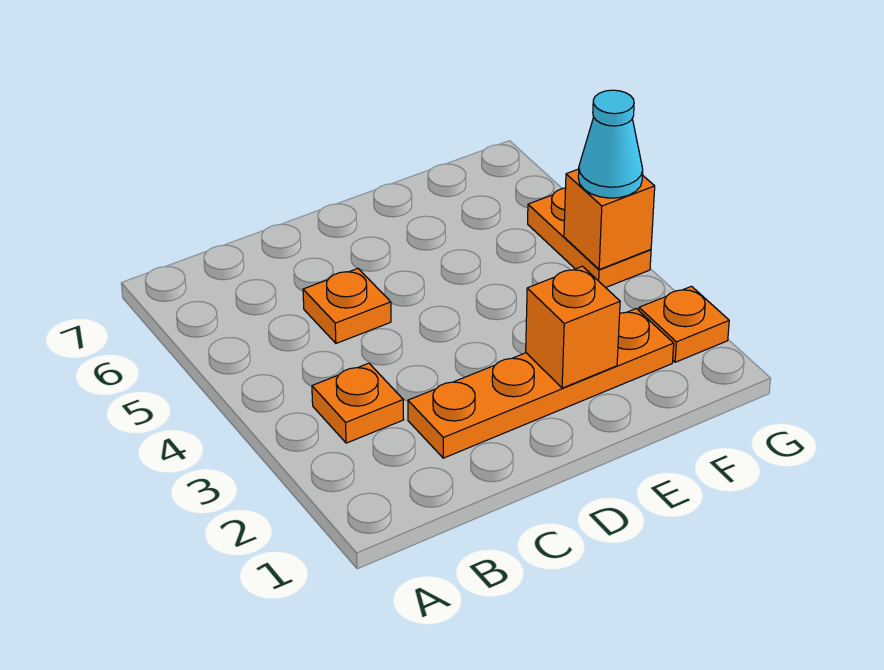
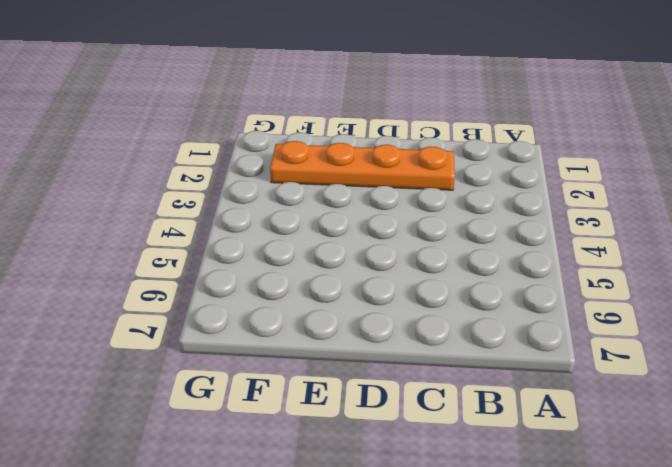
none -> orange plate B3 level 1
none -> orange plate C5 level 1

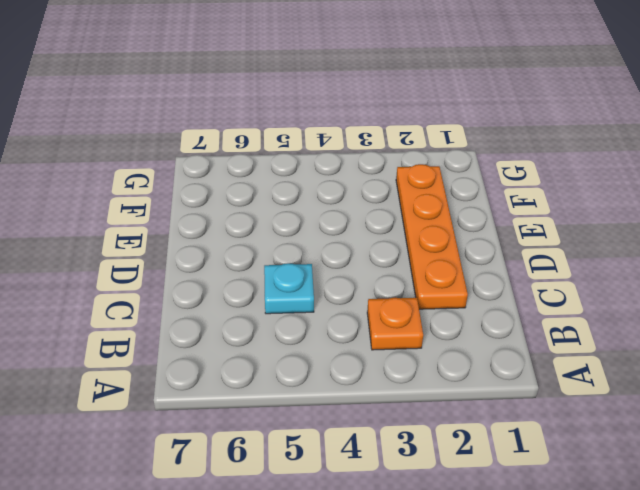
cyan plate C5 level 1 -> orange plate C5 level 1
none -> orange plate G2 level 1
none -> orange plate G4:G5 level 1

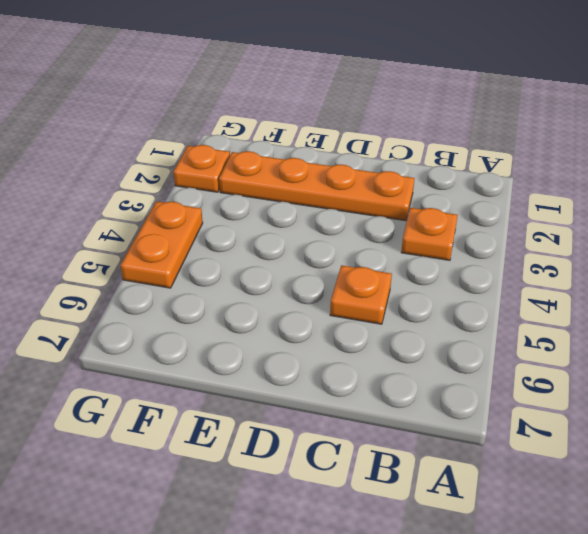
none -> orange brick E2 level 2
none -> orange brick G4 level 2

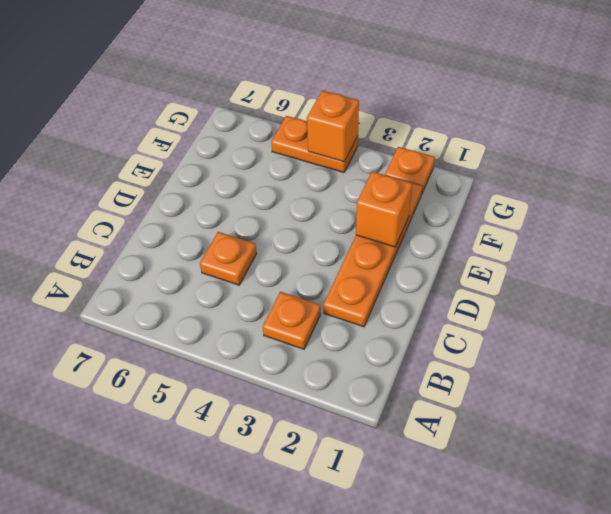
none -> cyan cone G4 level 3

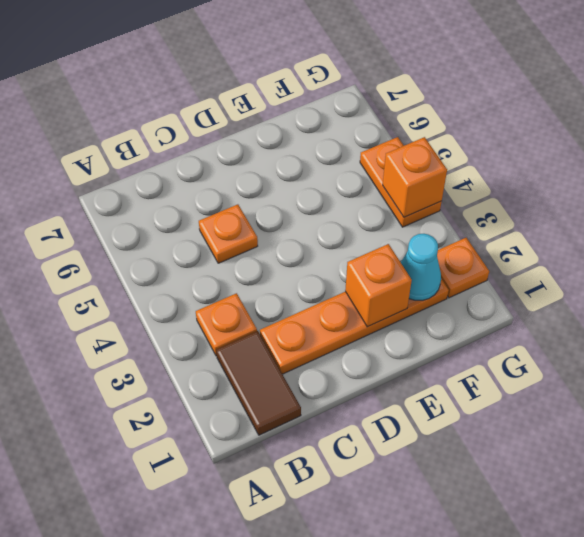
brown tile B1:B2 level 1 -> none
cyan cone F2 level 2 -> cyan cone G4 level 3

